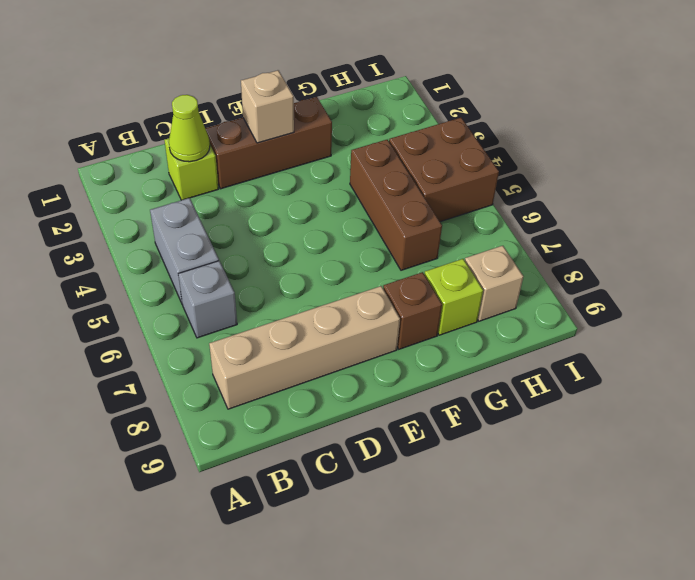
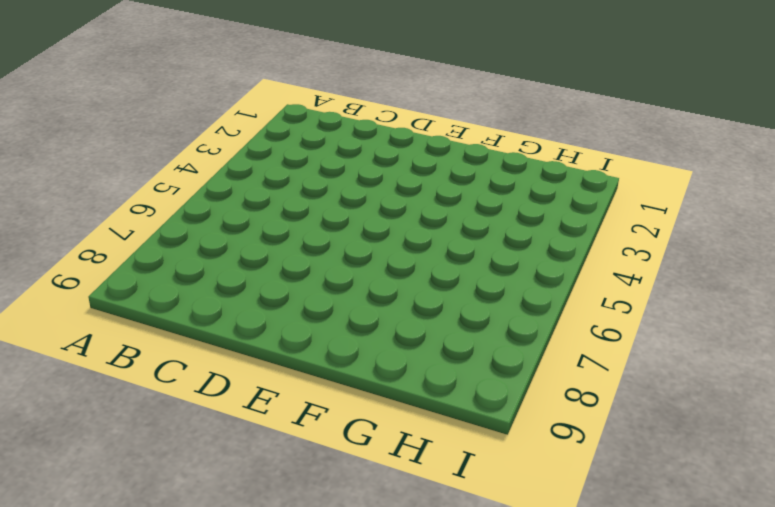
none -> grey brick B4:B5 level 1
none -> grey brick B6 level 1
none -> tan brick B8:E8 level 1

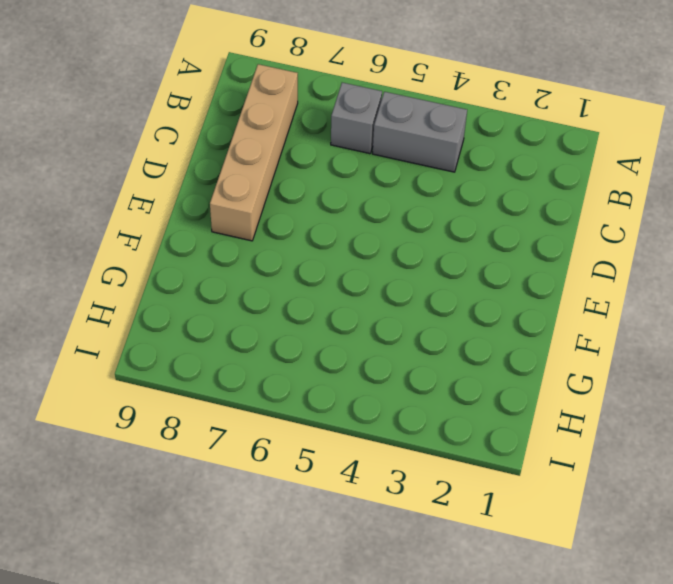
none -> lime brick C2 level 1
none -> brown brick D2:F2 level 1
none -> brown brick F8 level 1

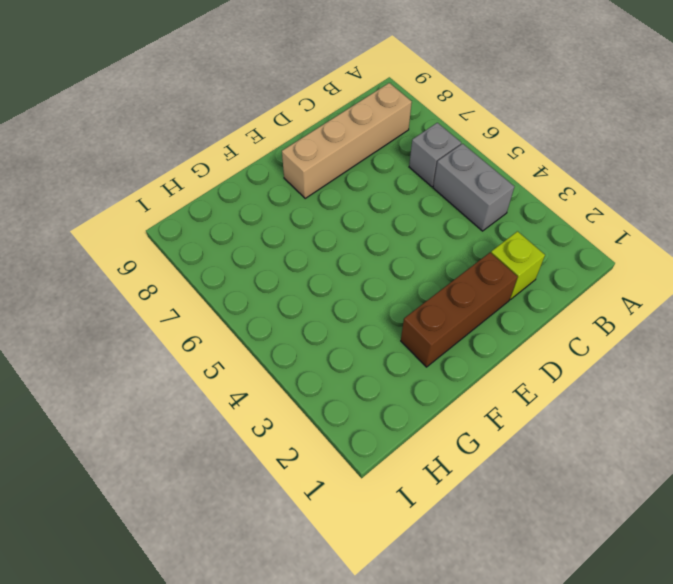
none -> brown brick F8 level 1
none -> brown brick G4:G6 level 1
none -> lime brick G8 level 1

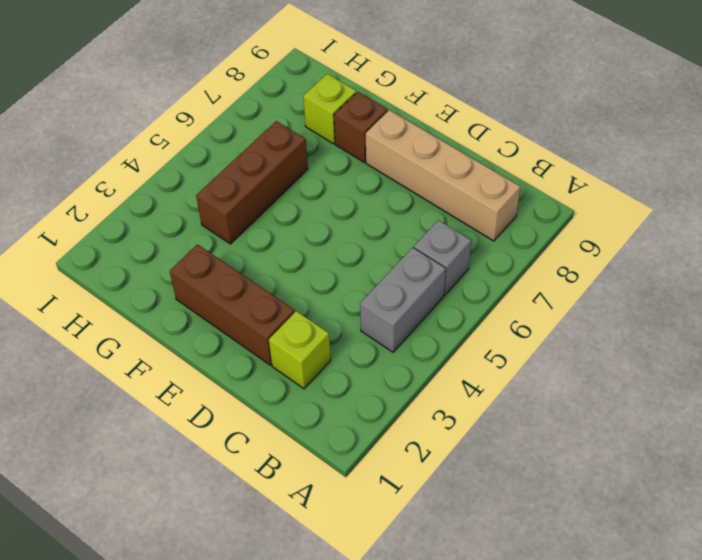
none -> brown brick H4:I5 level 1
none -> tan brick H8 level 1
none -> lime cone C2 level 2

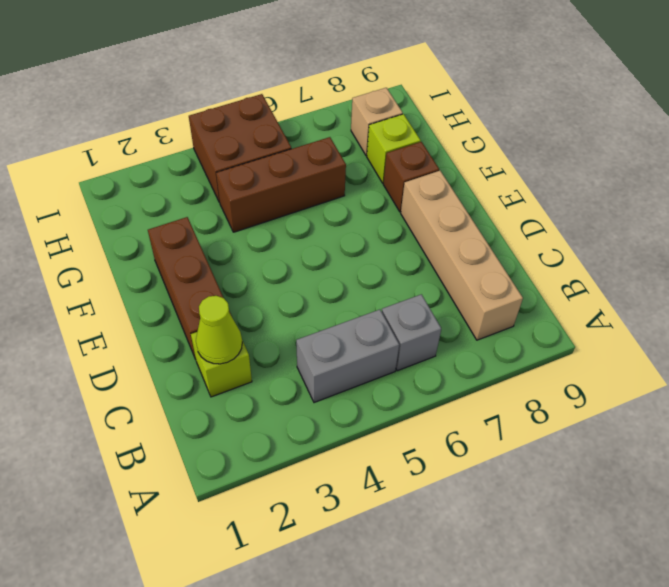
none -> tan brick E2 level 2

